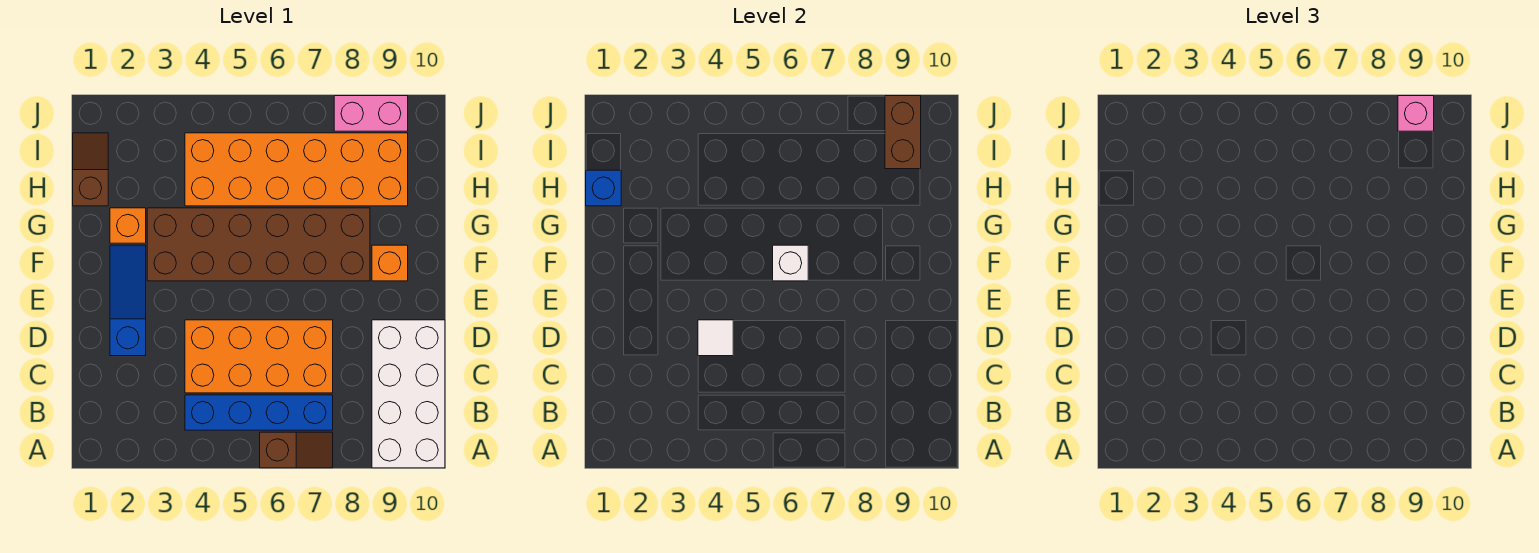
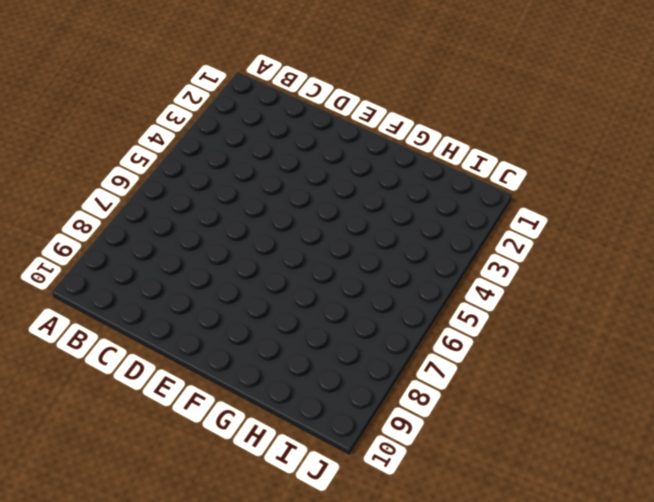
none -> brown slope A6:A7 level 1 top 6
none -> white brick A9:D10 level 1
none -> blue brick B4:B7 level 1

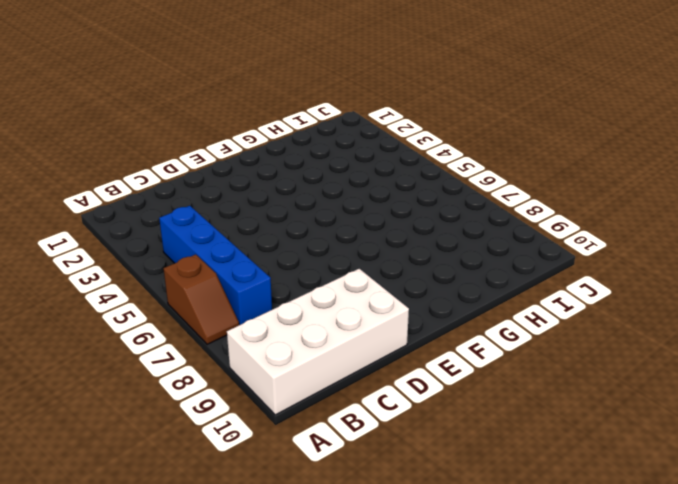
none -> orange brick C4:D7 level 1
none -> blue slope D2:F2 level 1 top D
none -> brown brick F3:G8 level 1

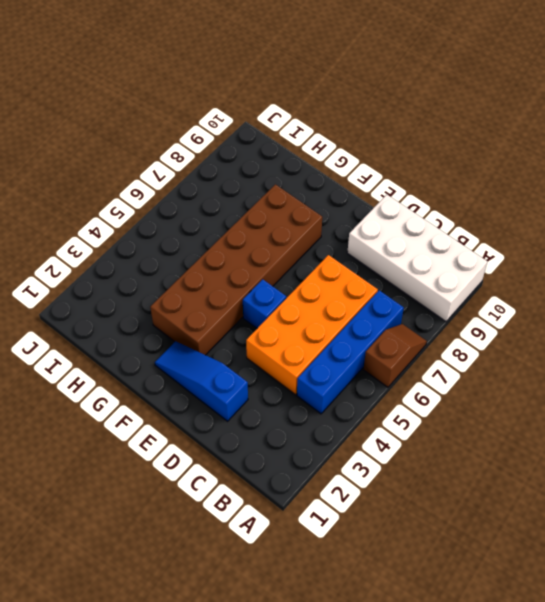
blue brick E5 level 1 -> blue brick H1 level 2
none -> orange brick F9 level 1
none -> orange brick G2 level 1
none -> brown slope H1:I1 level 1 top H

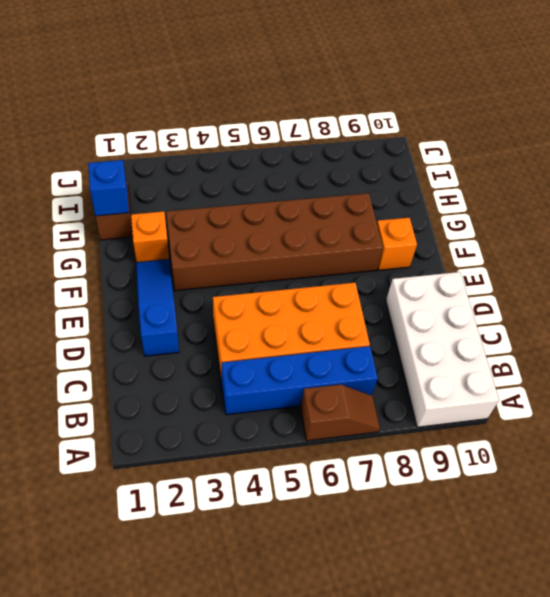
none -> orange brick H4:I9 level 1
none -> pink brick J8:J9 level 1
none -> white tile D4 level 2

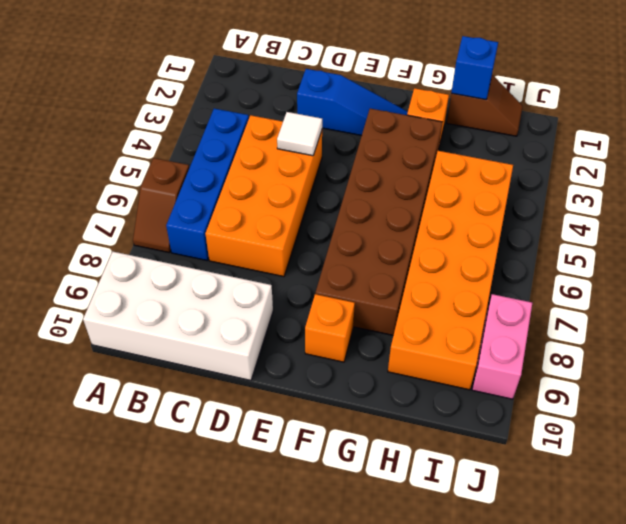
none -> white brick F6 level 2
none -> brown brick I9:J9 level 2
none -> pink brick J9 level 3

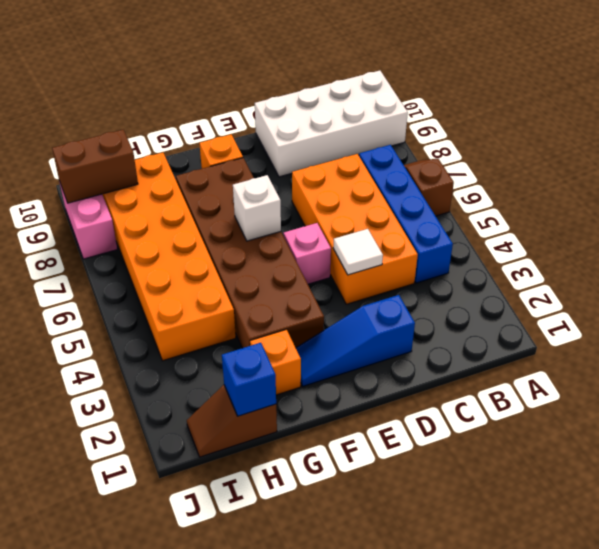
pink brick E5 level 1 -> pink brick J9 level 3

